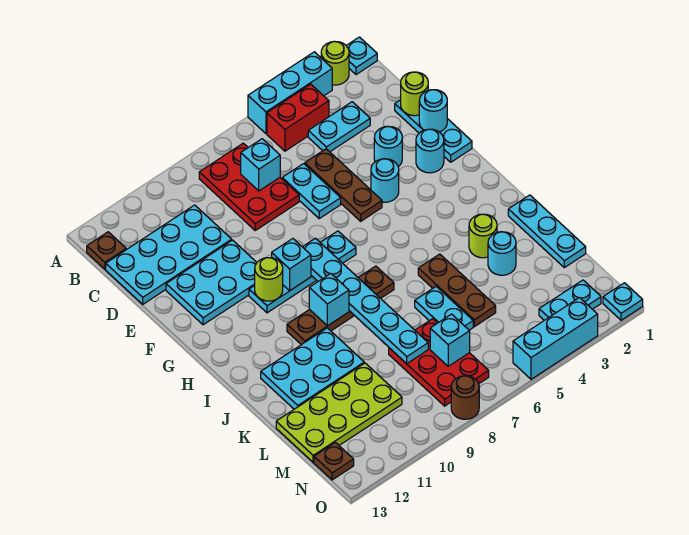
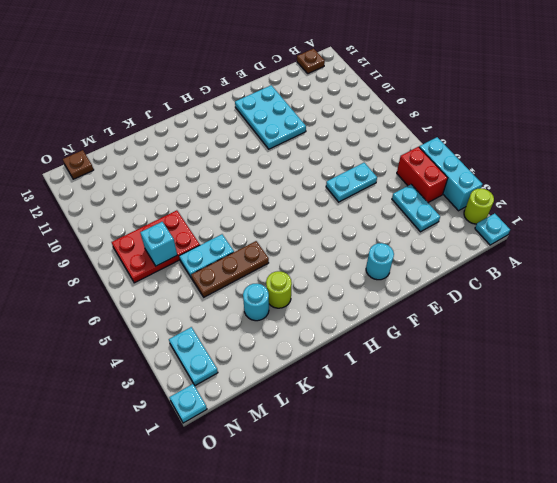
none -> red plate B7:D8 level 1
none -> cyan plate C10:D13 level 1
none -> cyan plate D1:F1 level 1
none -> brown plate D5:F5 level 1

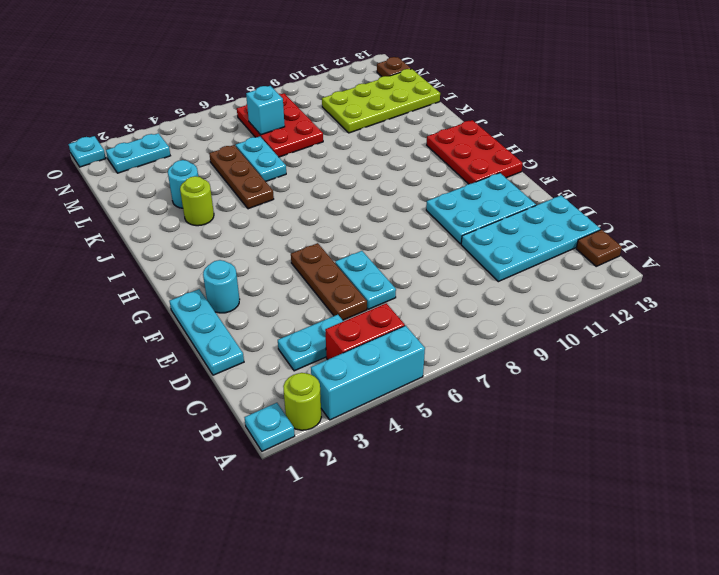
red plate G12:I13 level 1 -> red plate B7:D8 level 1
none -> cyan round brick E3 level 1
none -> cyan round brick F4 level 1
none -> cyan plate G7:G10 level 1
none -> brown plate I7:I10 level 1

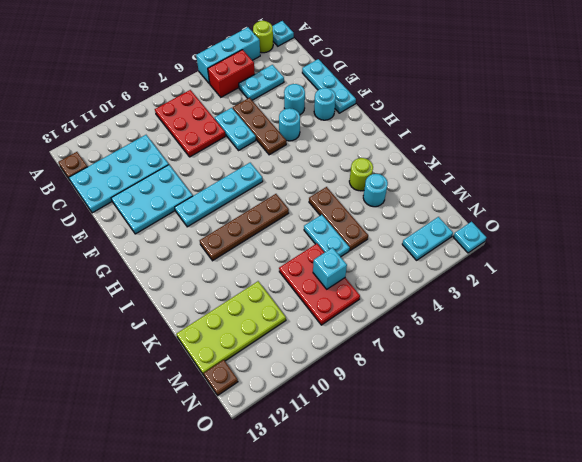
none -> cyan plate J1:L1 level 1
none -> cyan plate J10:K12 level 1
none -> cyan brick O3:O5 level 1
none -> brown round brick O8 level 1

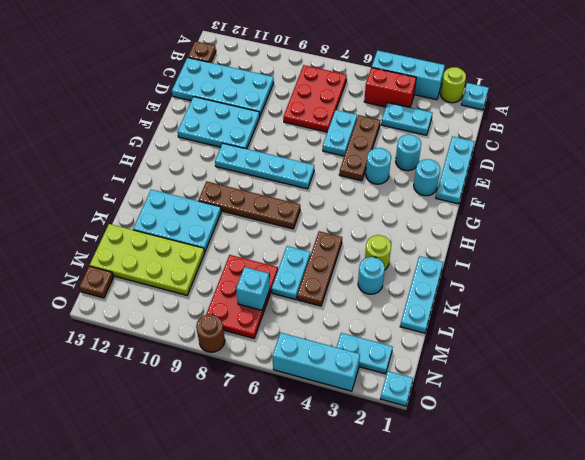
none -> cyan brick C7 level 2
none -> lime round brick D1 level 2
none -> cyan round brick E1 level 2
none -> cyan plate G8:L8 level 2

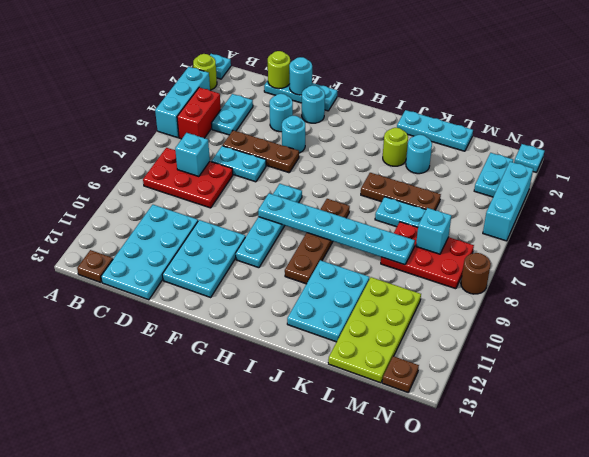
none -> cyan brick G9 level 2
none -> lime round brick G10 level 2
none -> cyan brick I9 level 2

